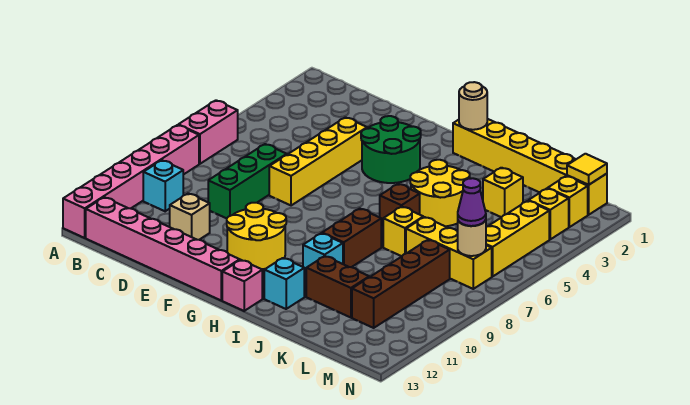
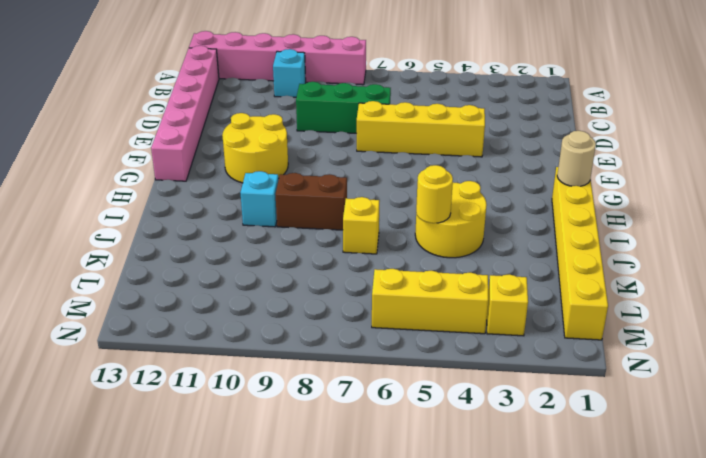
yellow round brick J5 level 2 -> none
none -> pink brick A6:A7 level 1
none -> tan brick D11 level 1
none -> green round brick F3:G4 level 1

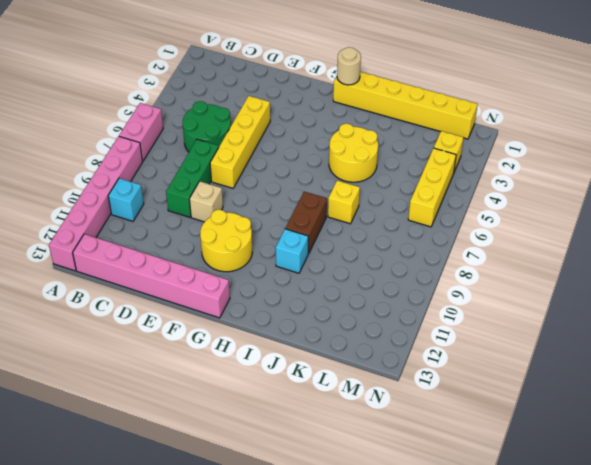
green round brick C5:D6 level 1 -> green round brick F3:G4 level 1
tan brick E9 level 1 -> tan brick D11 level 1
none -> pink brick H13 level 1
none -> brown brick I6 level 1
none -> cyan brick I12 level 1

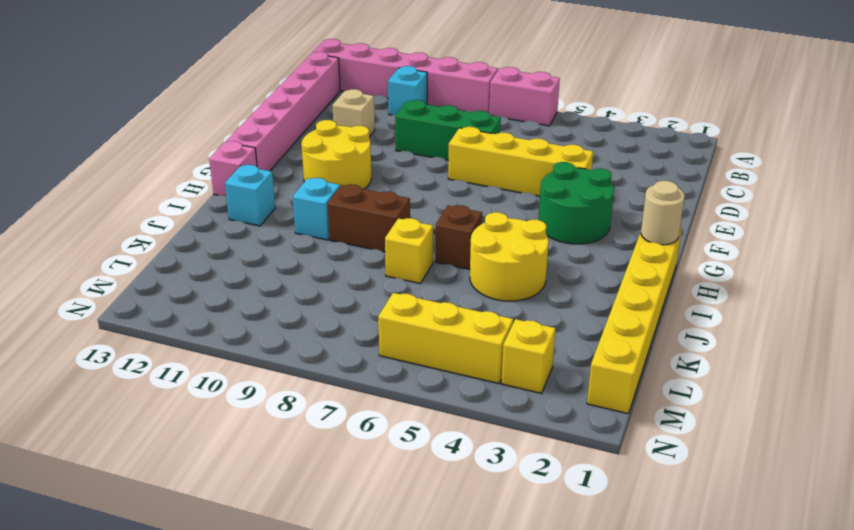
none -> brown brick J11:K11 level 1
none -> yellow brick K3 level 1
none -> yellow brick K7:M7 level 1

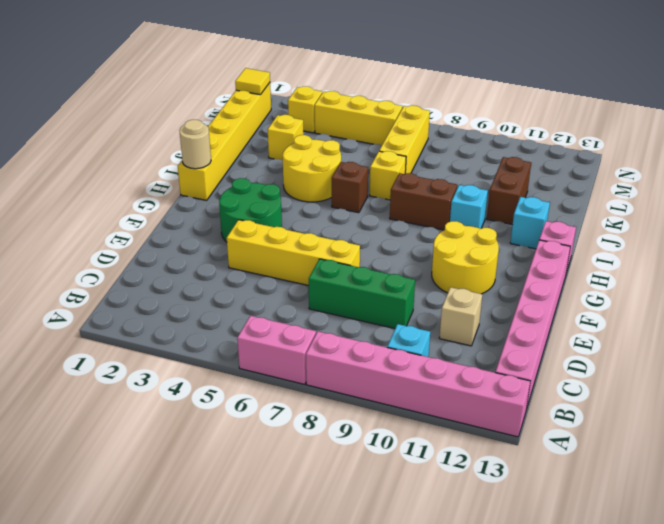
none -> brown brick L8:L11 level 1
none -> yellow brick M2 level 1
none -> tan round brick M7 level 2

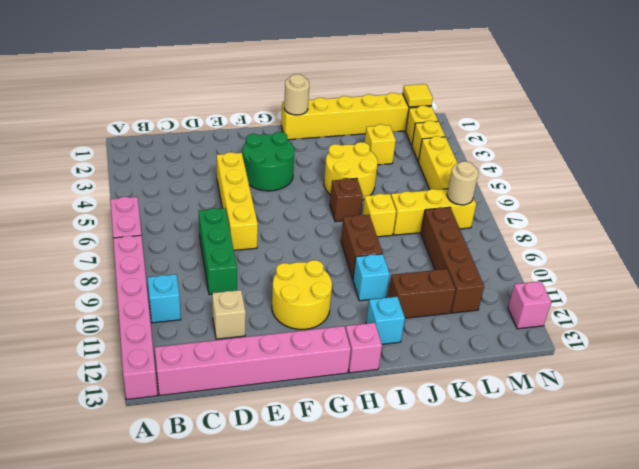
pink brick N12 level 1 -> none
none -> purple cone M7 level 3

